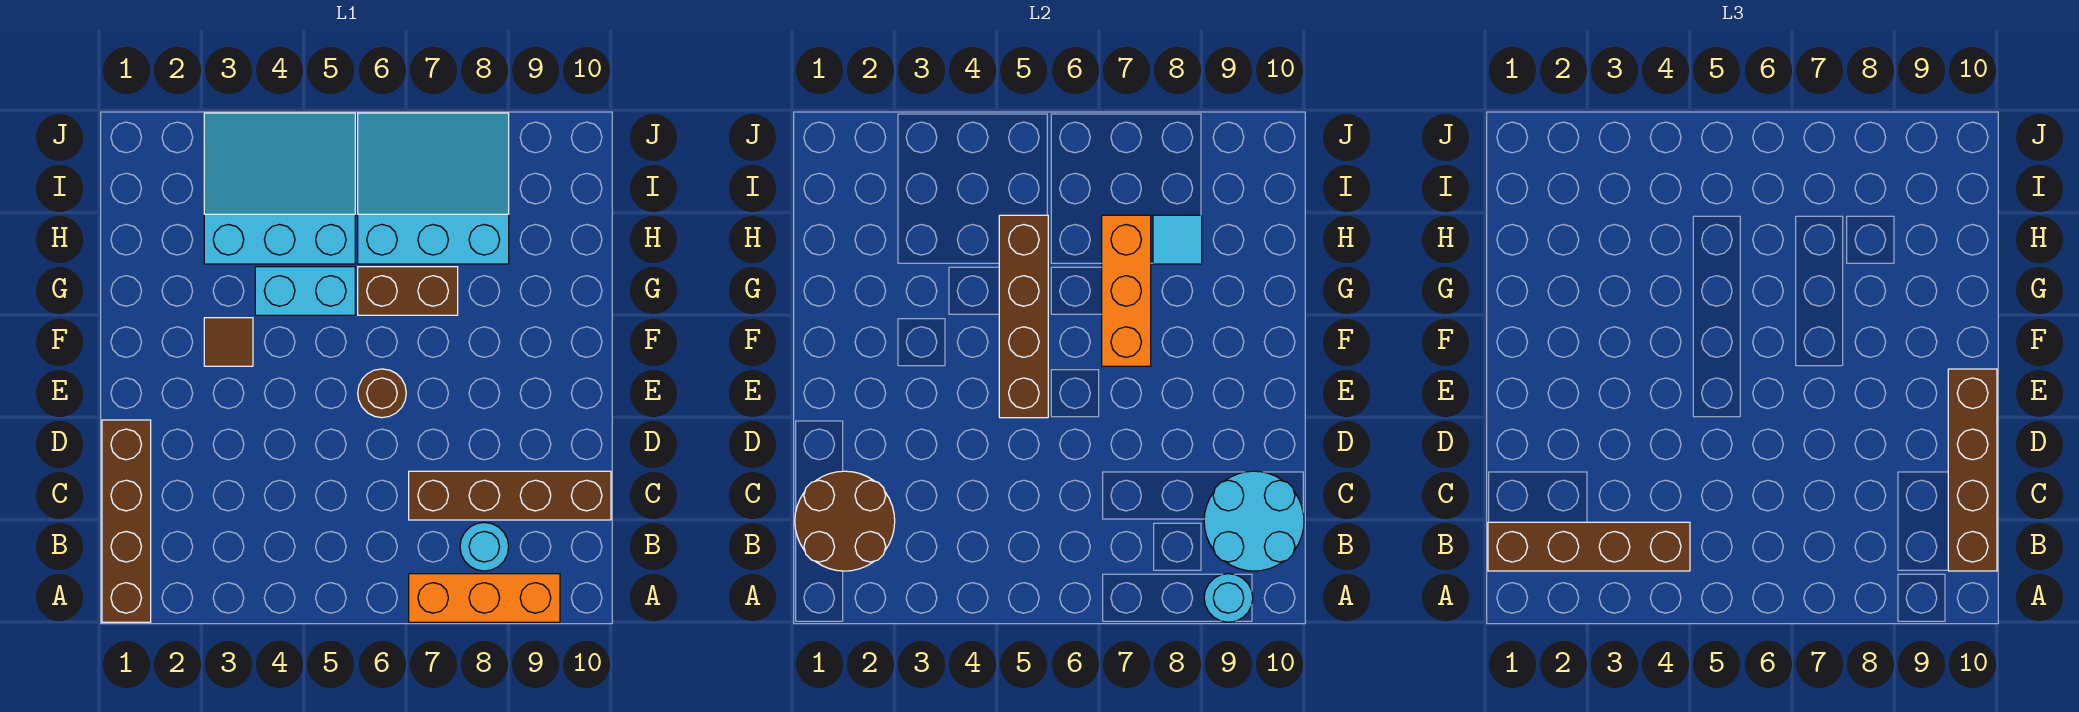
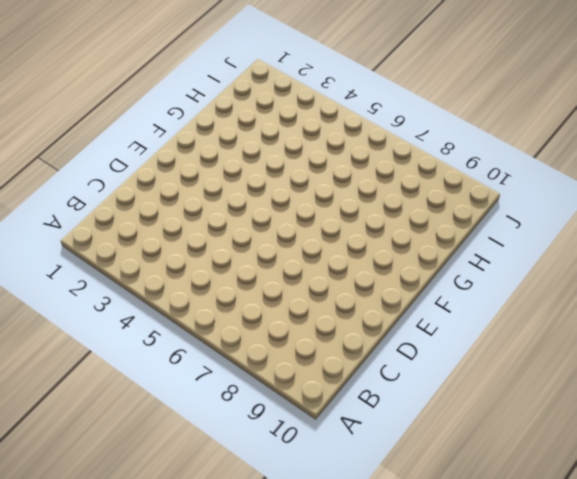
none -> brown brick A1:D1 level 1
none -> orange brick A7:A9 level 1
none -> cyan round brick B8 level 1

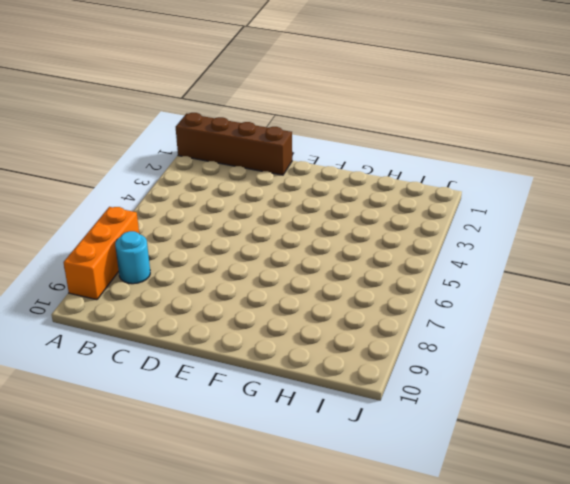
none -> brown brick C7:C10 level 1
none -> brown round brick E6 level 1
none -> brown tile F3 level 1

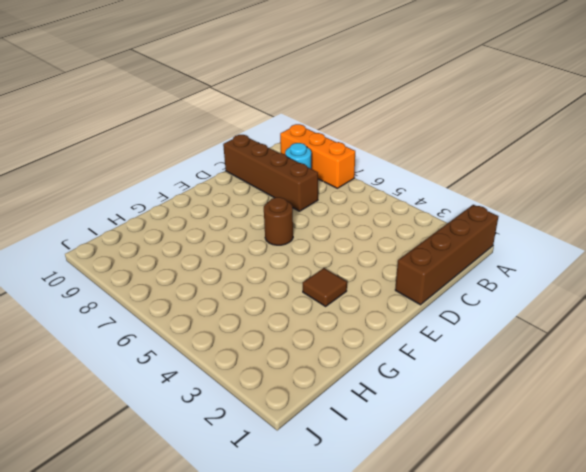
none -> cyan brick G4:G5 level 1
none -> brown brick G6:G7 level 1
none -> cyan slope H3:J5 level 1 top H

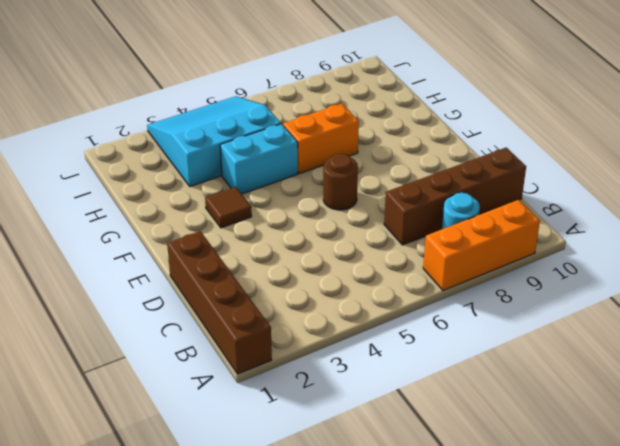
orange brick G6:G7 level 1 -> brown brick G6:G7 level 1
none -> cyan slope H6:J8 level 1 top H
none -> cyan round brick A9 level 2
none -> brown round brick B1:C2 level 2

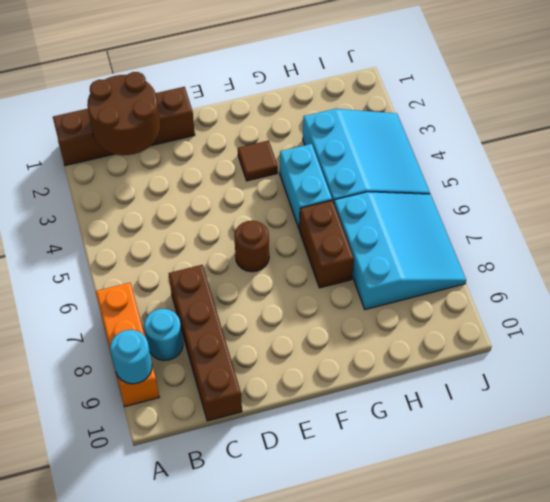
none -> cyan round brick B9:C10 level 2
none -> brown brick E5:H5 level 2
none -> orange brick F7:H7 level 2

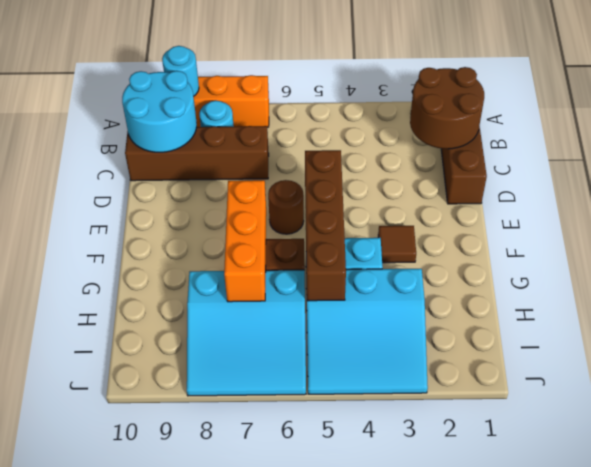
none -> cyan tile H8 level 2
none -> brown brick B1:B4 level 3
none -> brown brick B10:E10 level 3

